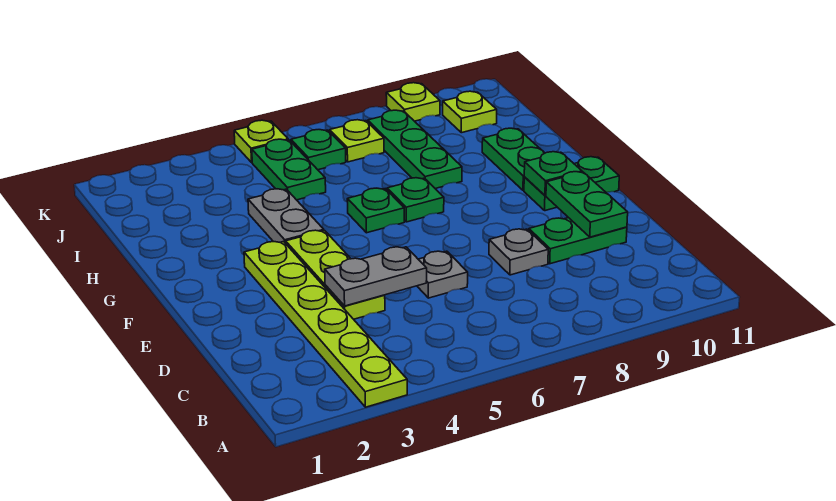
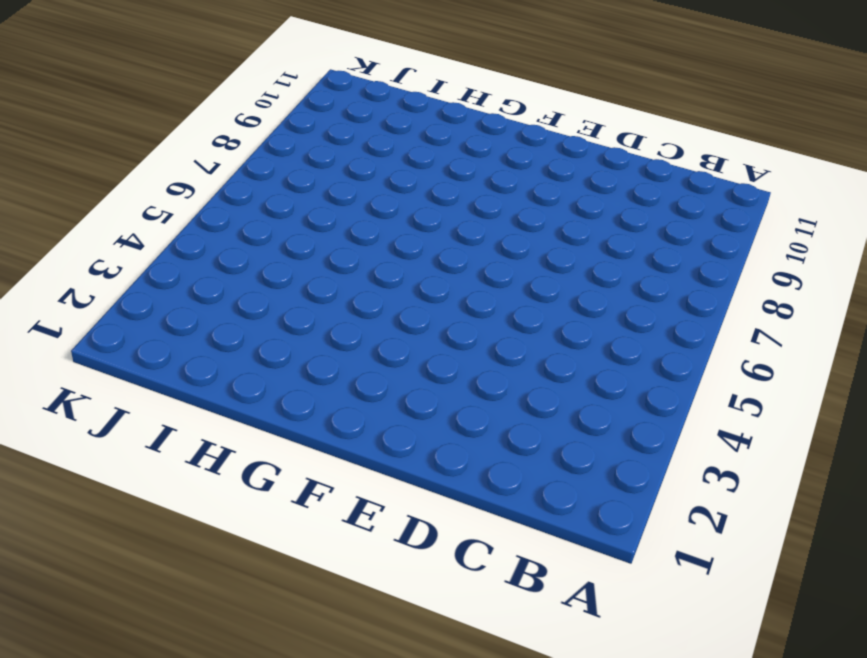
none -> lime plate A3:F3 level 1
none -> lime plate D4:F4 level 1
none -> grey plate D6 level 1

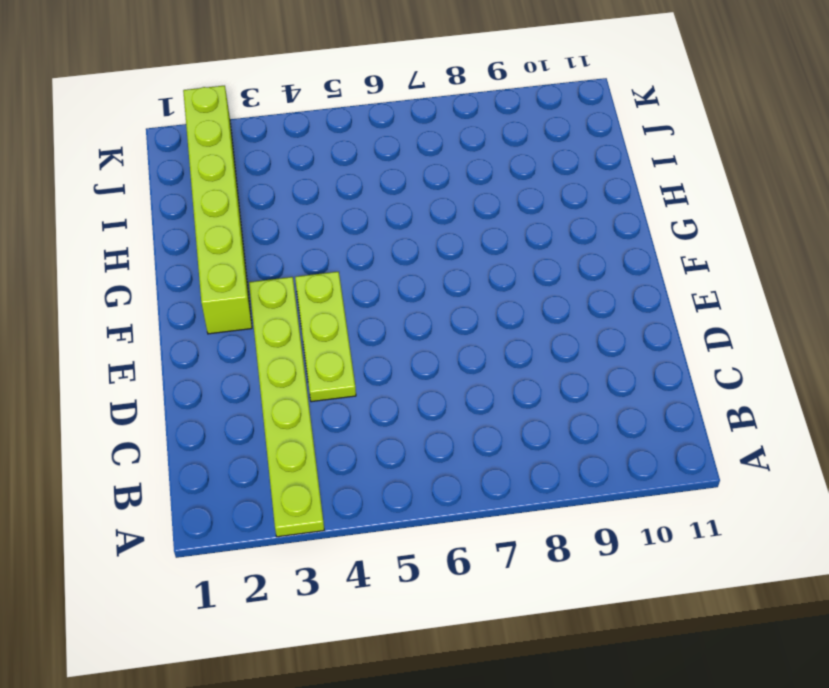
lime brick F2:K2 level 1 -> none
none -> grey plate D6 level 1
none -> grey plate D8 level 1
none -> green plate D9:D10 level 1

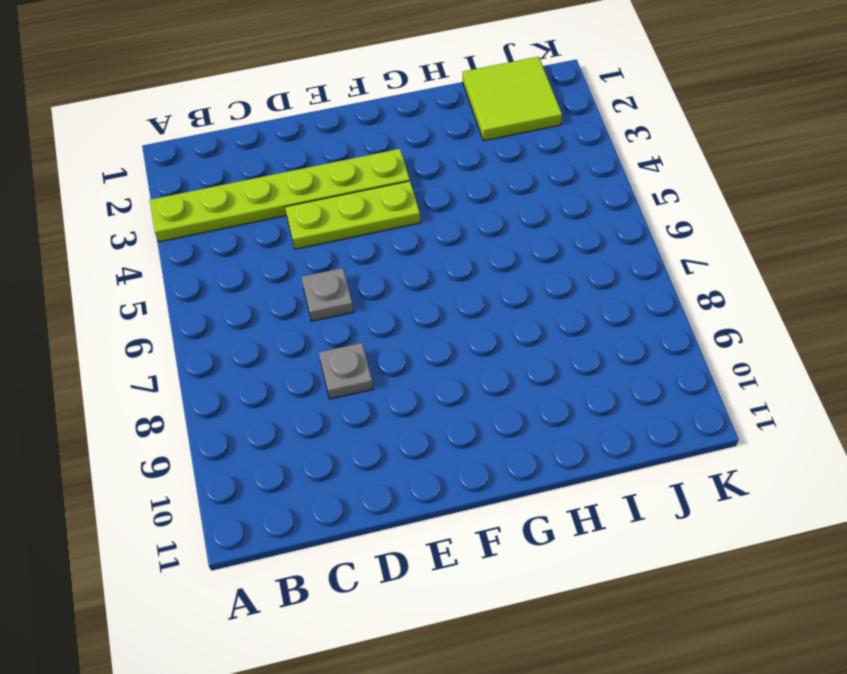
lime tile I1:J2 level 1 -> none
none -> green plate D9:D10 level 1
none -> green plate F10:F11 level 1
none -> grey plate G4:H4 level 1

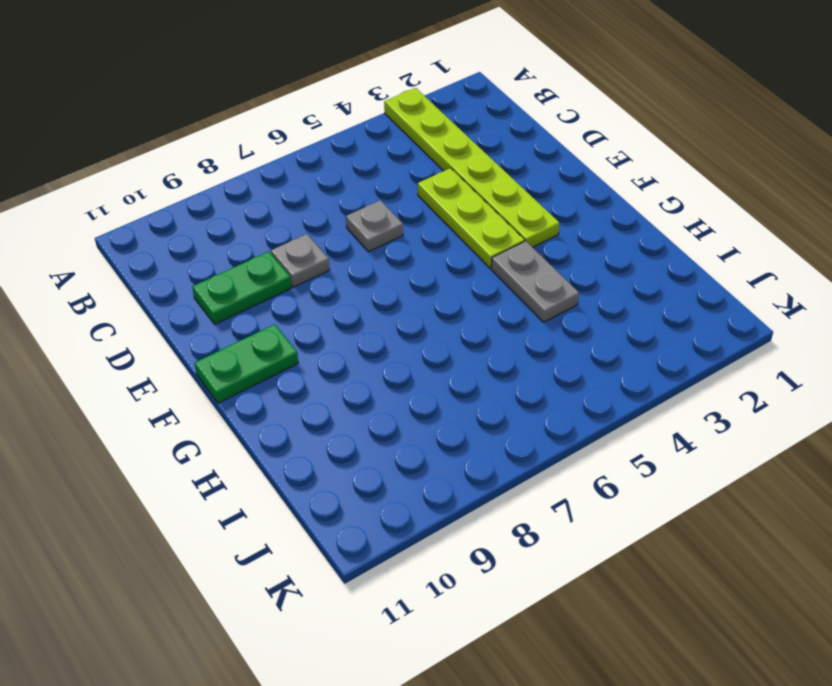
none -> green plate G6 level 1
none -> green plate G7 level 1
none -> green plate G10:H10 level 1

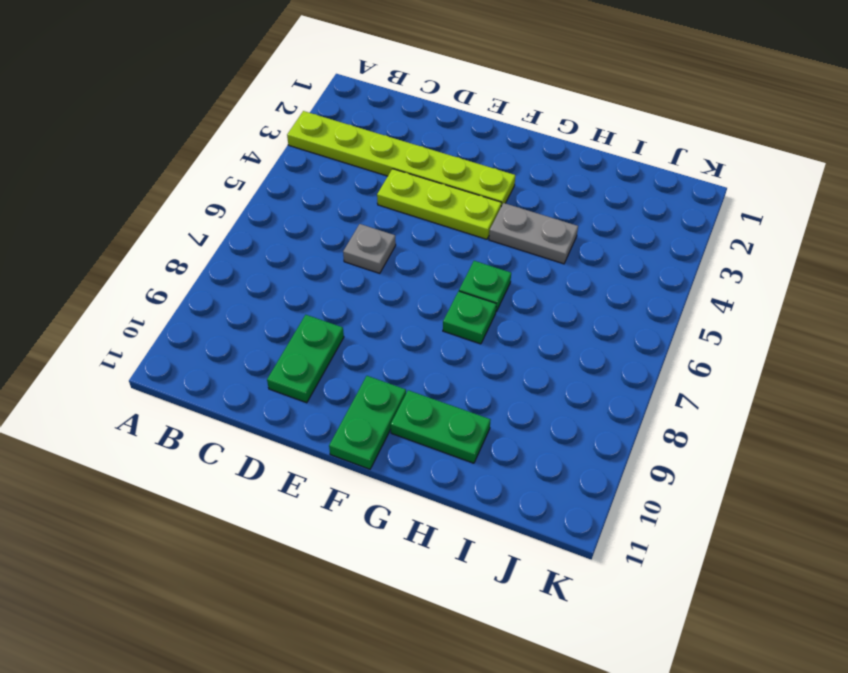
none -> grey plate D8 level 1
none -> green plate H8:J8 level 1
none -> green plate I5:J5 level 1

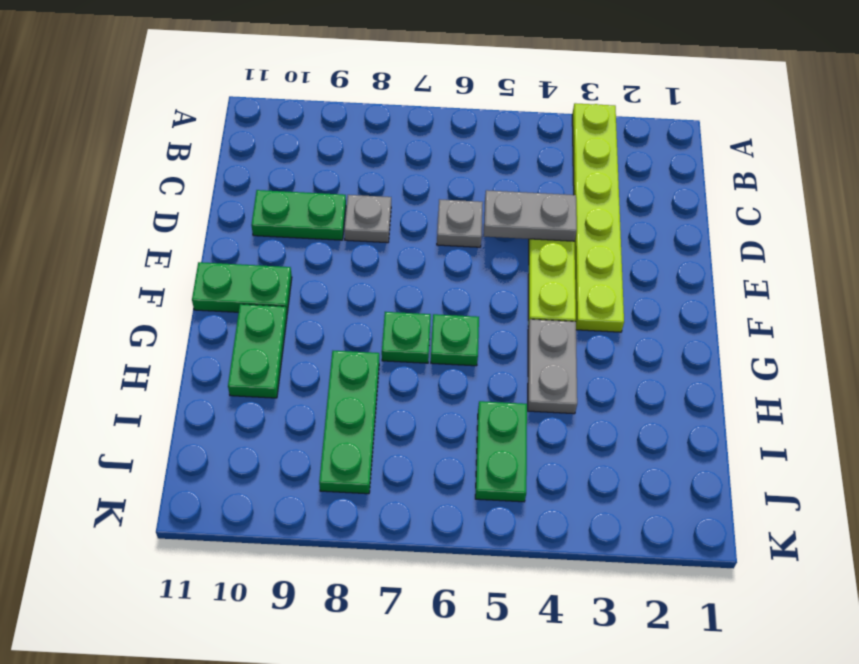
none -> green plate J6 level 1
none -> lime plate J7 level 1
none -> lime plate J10 level 1

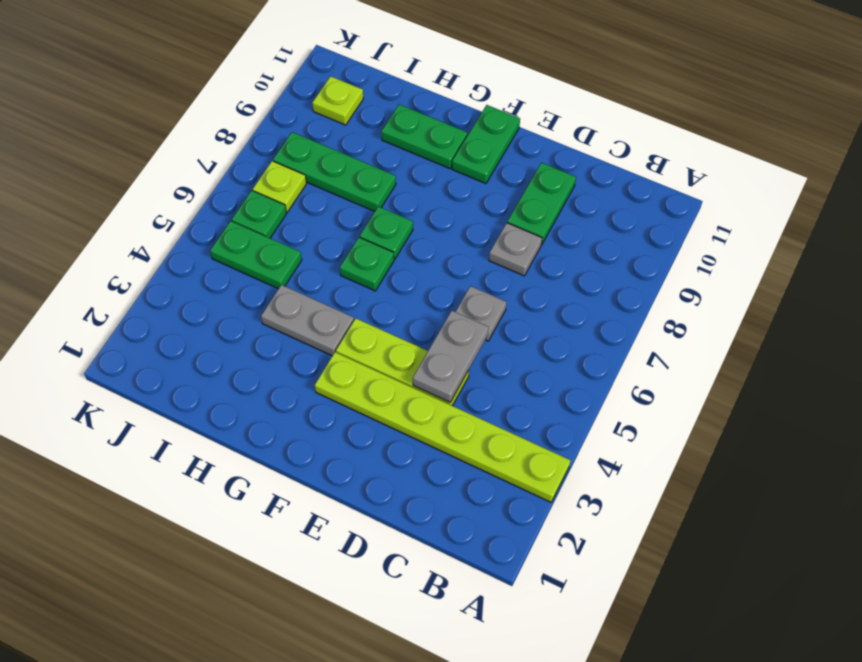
none -> lime plate K5 level 1
none -> lime plate K9 level 1
none -> green plate D10:E10 level 2

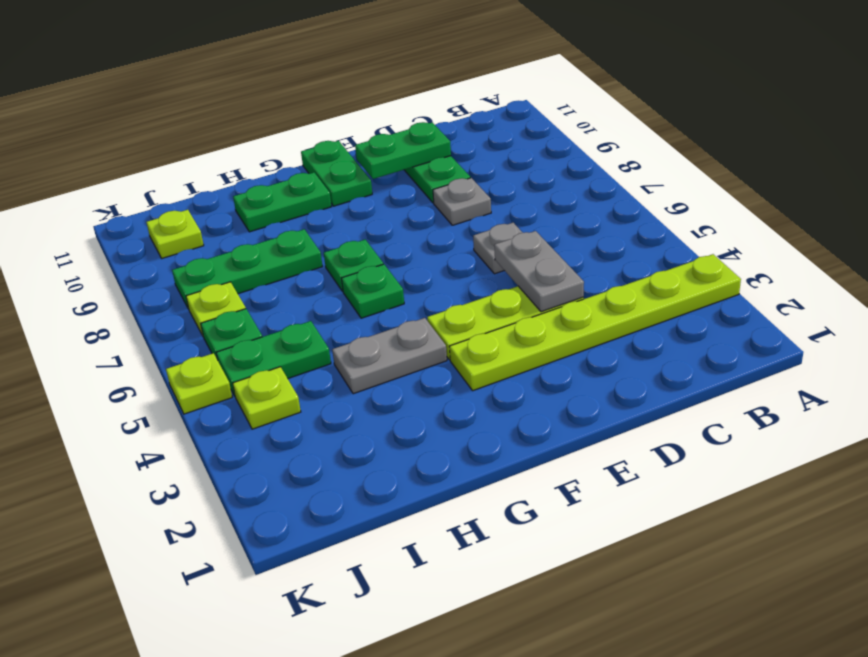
lime plate J4 level 1 -> lime plate K9 level 1
none -> green plate F10 level 2

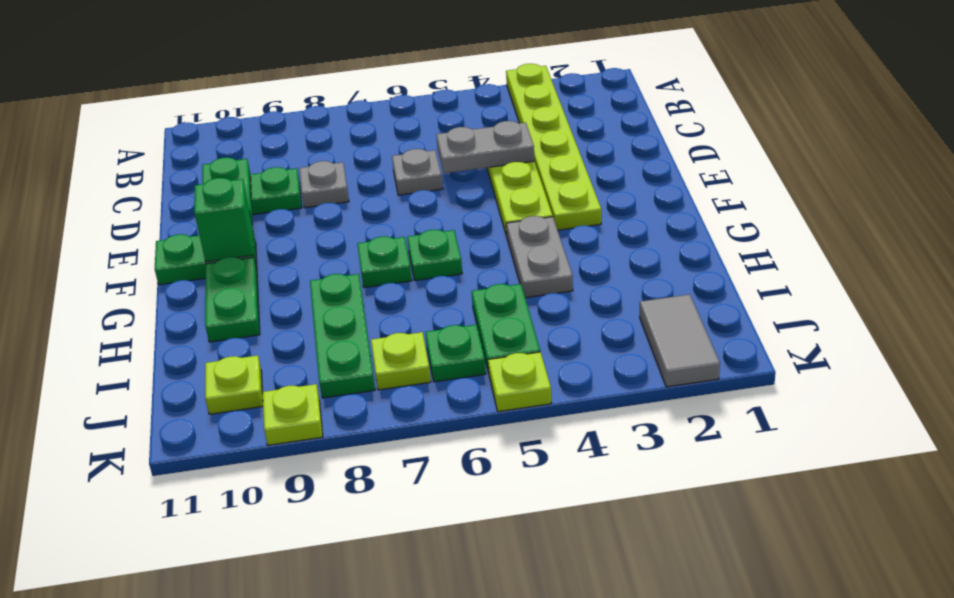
green brick F10 level 2 -> green plate F10 level 2
grey tile J2:K2 level 1 -> none

